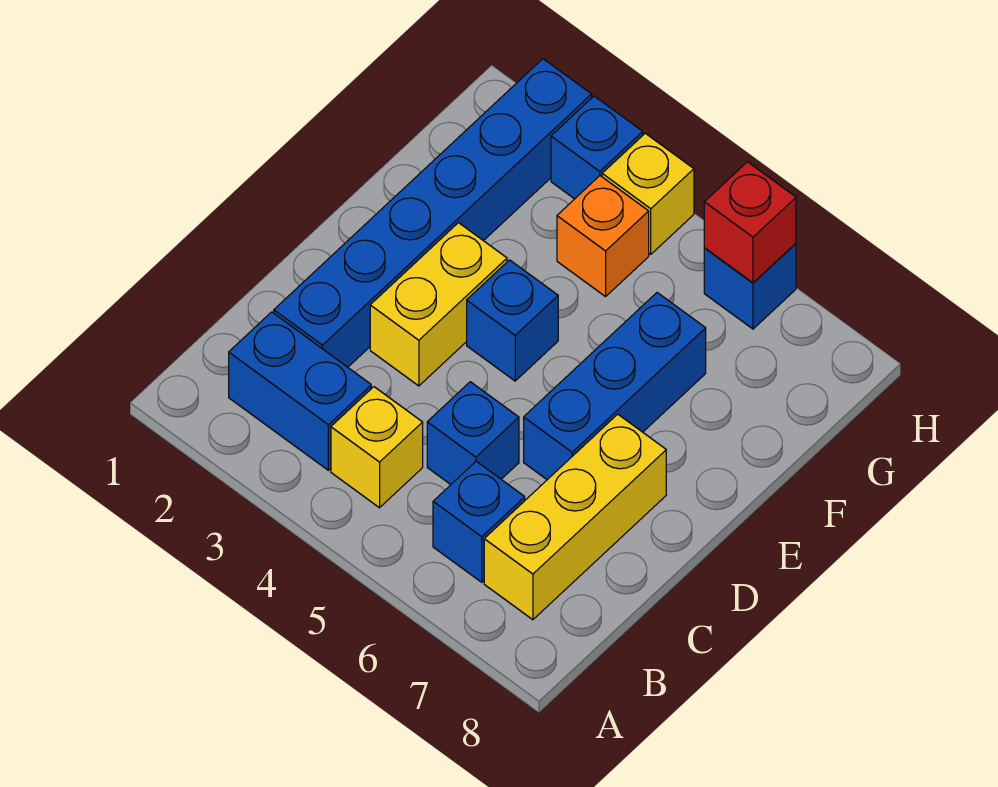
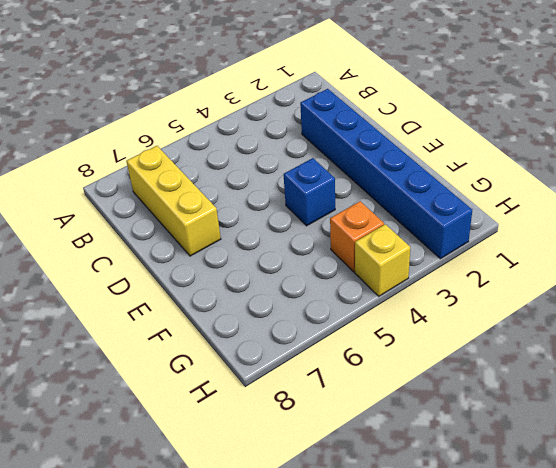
none -> blue brick B2:B3 level 1
none -> yellow brick B4 level 1
none -> blue brick B6 level 1

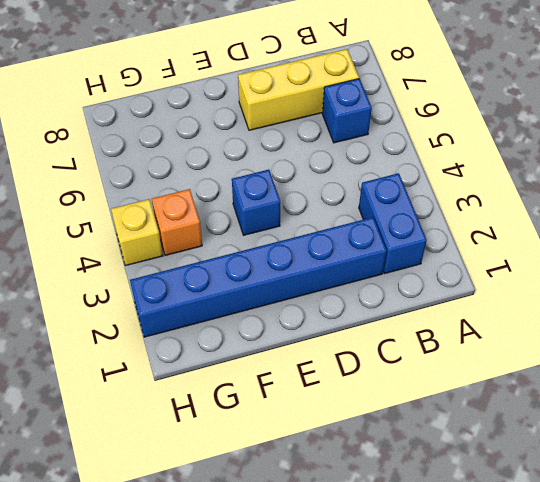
none -> yellow brick B4 level 1
none -> blue brick C5 level 1
none -> yellow brick D3:E3 level 1

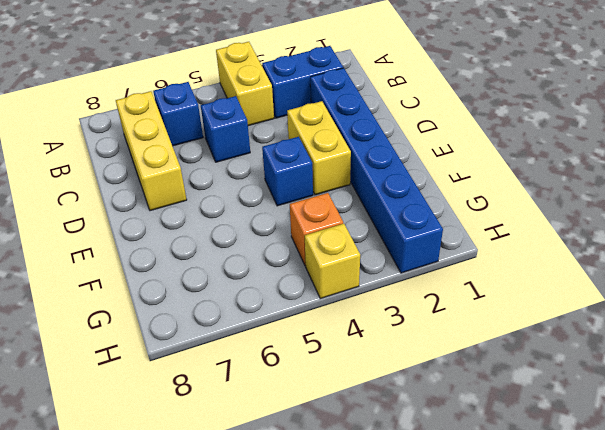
yellow brick A4:B4 level 1 -> yellow brick B4 level 1
none -> blue brick D6:F6 level 1
none -> blue brick H3 level 1
none -> blue brick H6 level 1

